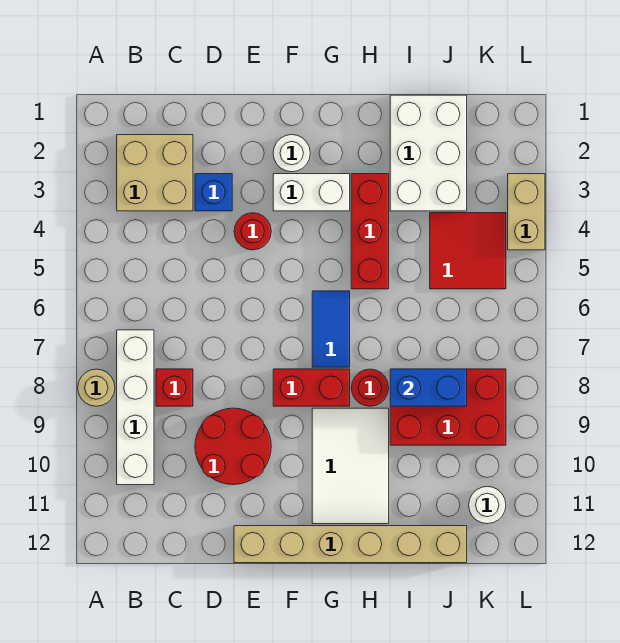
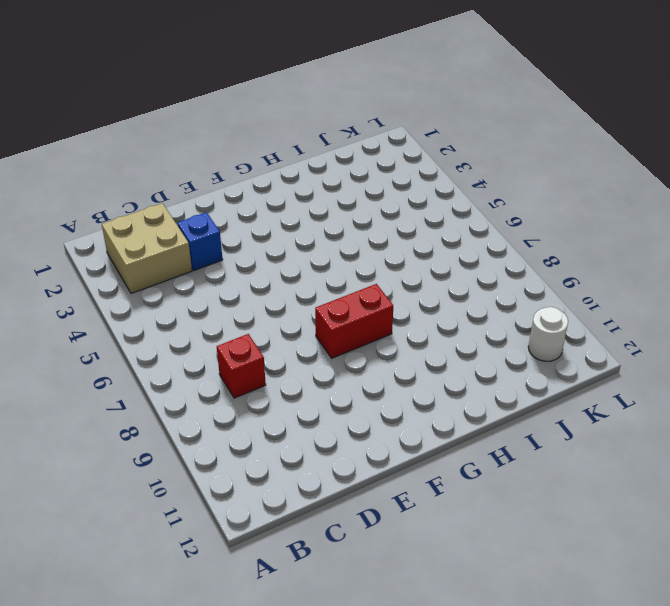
none -> tan round brick A8 level 1
none -> white brick B7:B10 level 1
none -> red round brick D9:E10 level 1

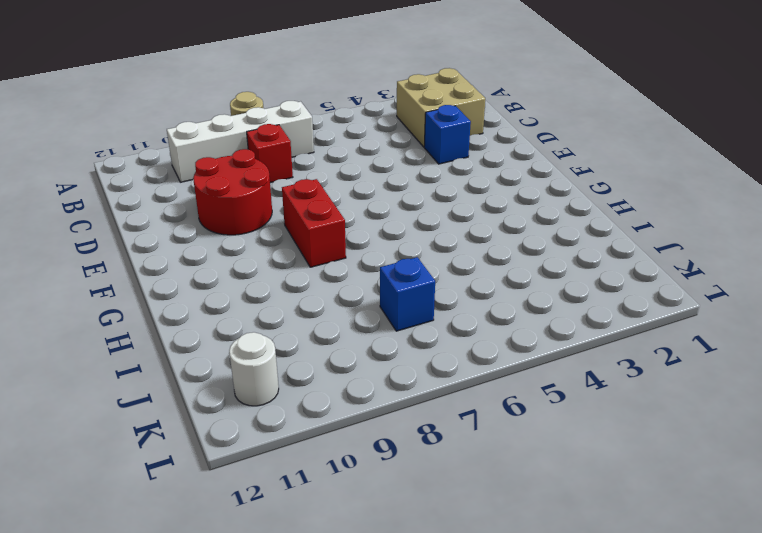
blue brick J7 level 1 -> none
none -> red round brick E4 level 1
none -> tan brick E12:J12 level 1
none -> white round brick F2 level 1

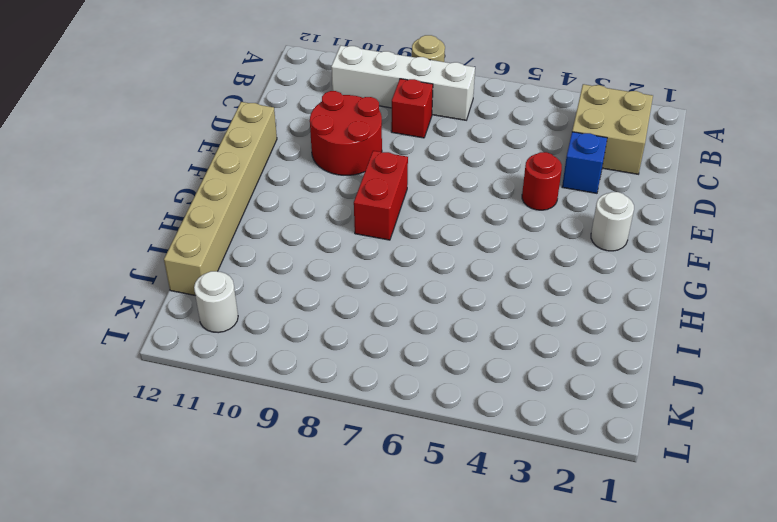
none -> white brick F3:G3 level 1
none -> blue tile G6:G7 level 1
none -> white tile G9:H11 level 1

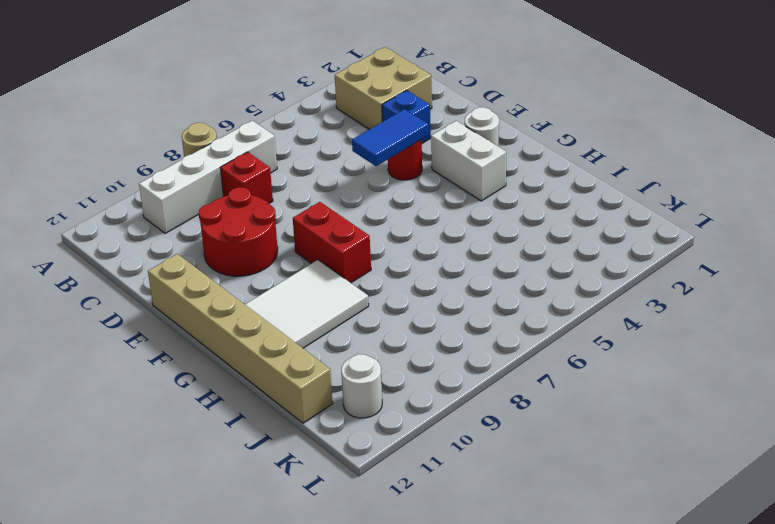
blue tile E4:E5 level 2 -> blue tile G6:G7 level 1
none -> red brick H3:H5 level 1
none -> red round brick H8 level 1
none -> white brick I1:J3 level 1

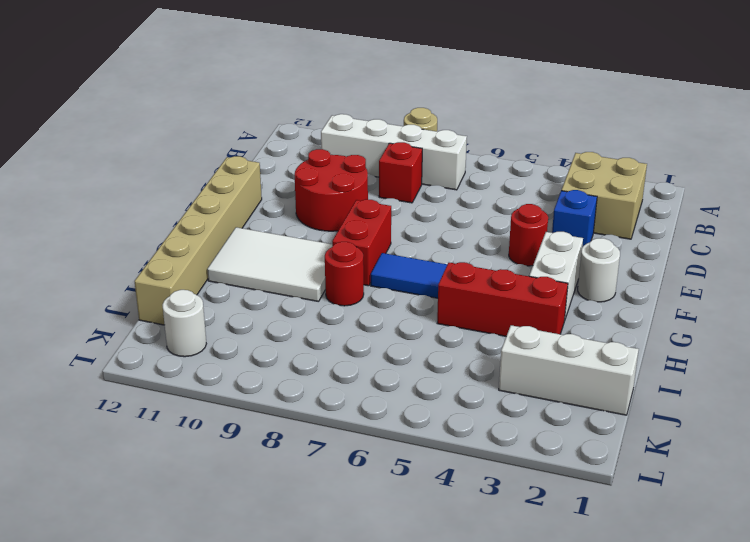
white brick J1:J3 level 1 -> white brick I1:J3 level 1
none -> red brick I8:K9 level 1
none -> red tile J4:K5 level 1
none -> tan brick L3:L4 level 1

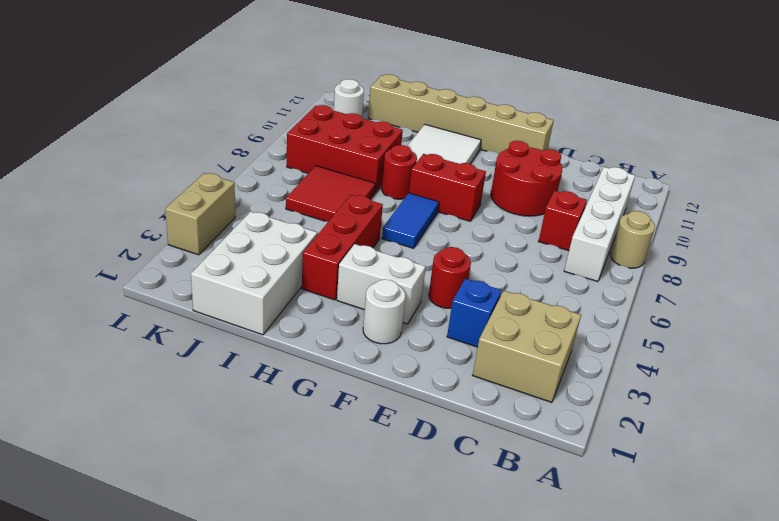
red tile I6:J7 level 1 -> red tile J4:K5 level 1
none -> blue brick I8:J8 level 2

